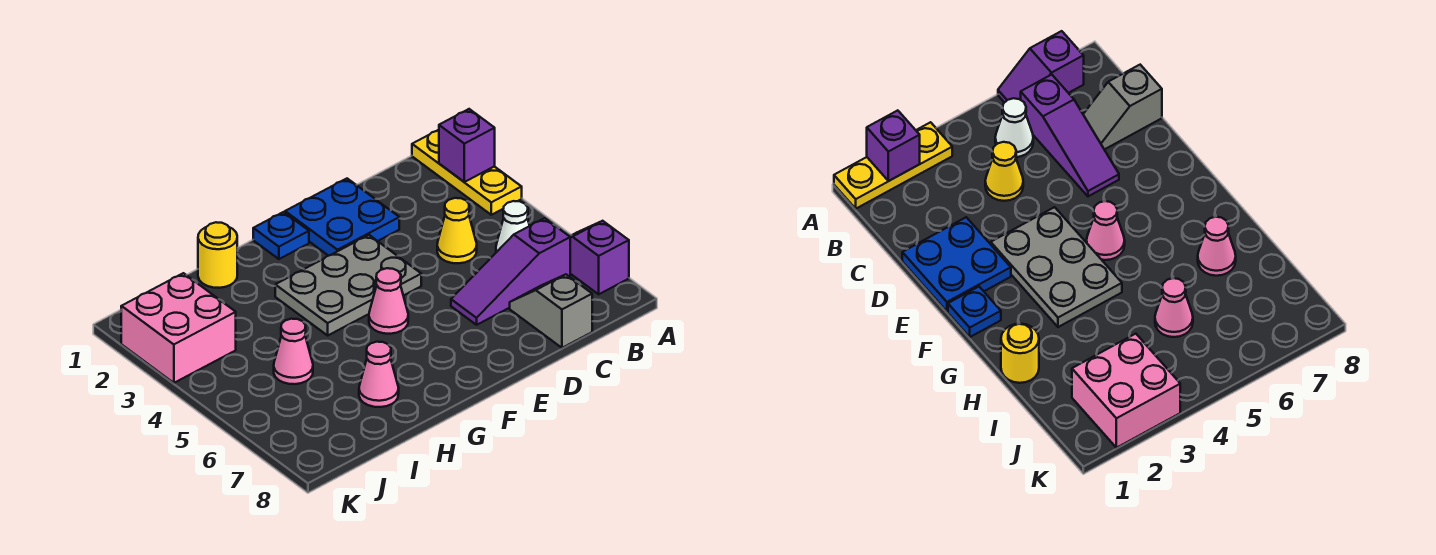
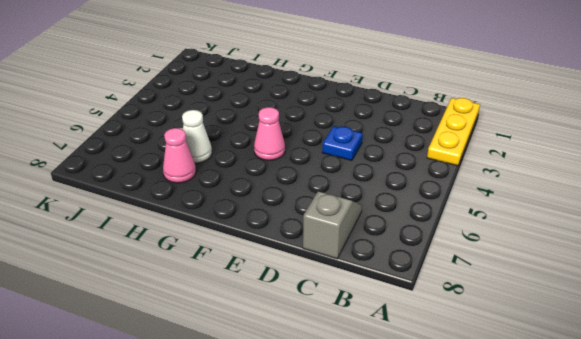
blue plate D4 level 1 -> blue plate F1 level 1
white cone H6 level 1 -> white cone B5 level 1
none -> purple slope A6:A7 level 1 top 7
none -> purple slope B6:D6 level 1 top B
none -> yellow cone C4 level 1

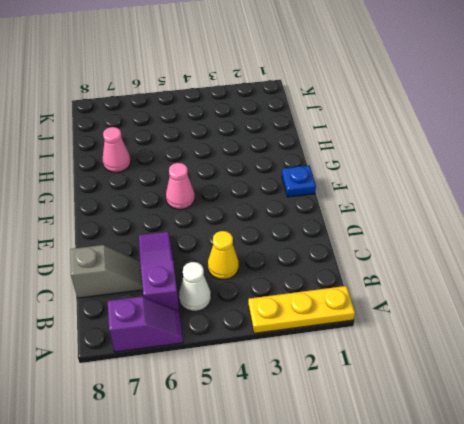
none -> blue plate D1:E2 level 1
none -> grey plate E3:G4 level 1
none -> yellow round brick H1 level 1

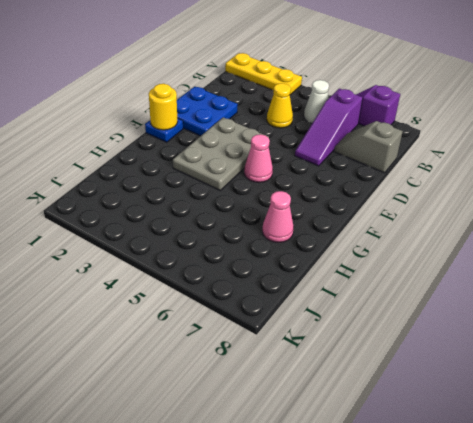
yellow round brick F1 level 2 -> yellow round brick H1 level 1
none -> pink cone I5 level 1
none -> pink brick J2:K3 level 1
none -> purple brick A2 level 2

